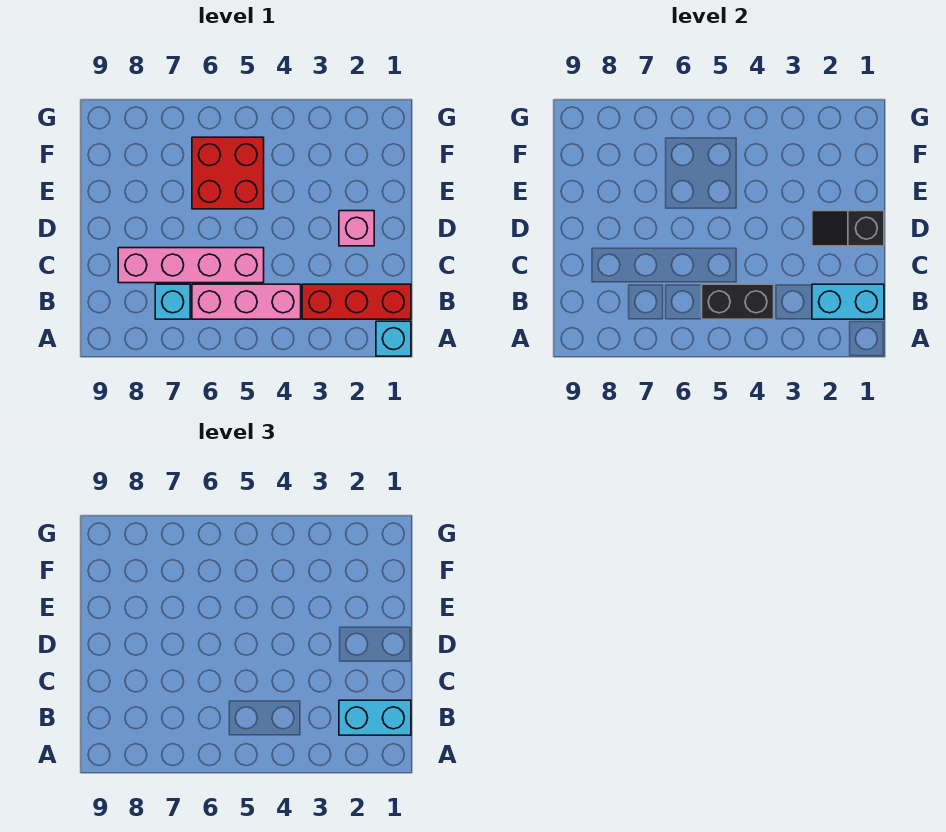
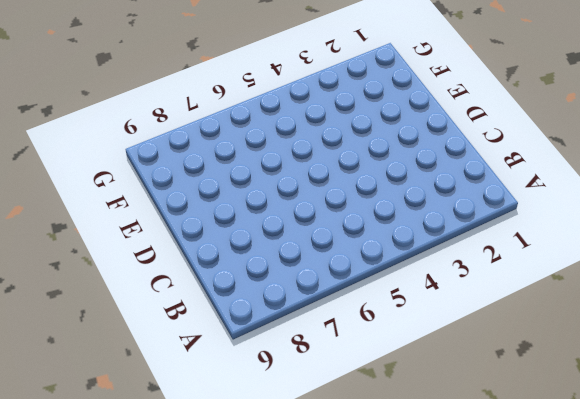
none -> cyan brick A1 level 1
none -> red brick B1:B3 level 1

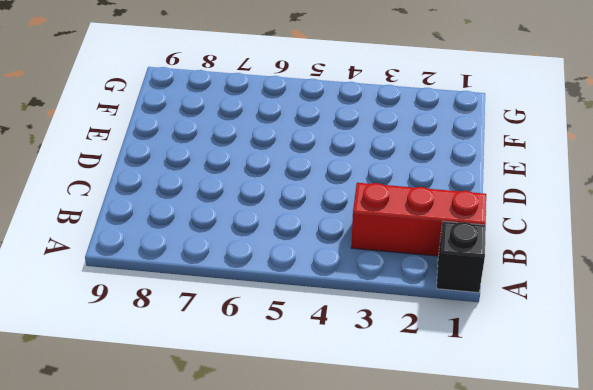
black brick A1 level 1 -> cyan brick A1 level 1
none -> pink brick B4:B6 level 1
none -> cyan brick B7 level 1

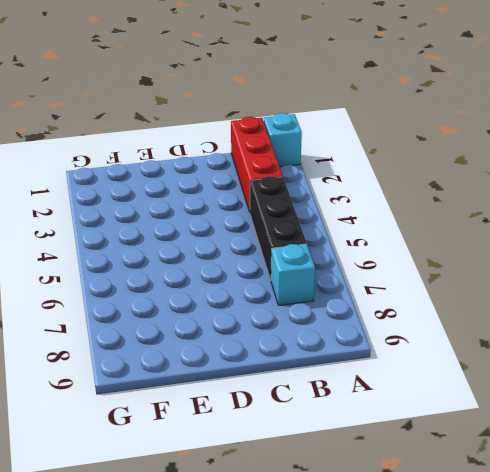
black brick B4:B6 level 1 -> pink brick B4:B6 level 1
none -> pink brick C5:C8 level 1
none -> pink brick D2 level 1

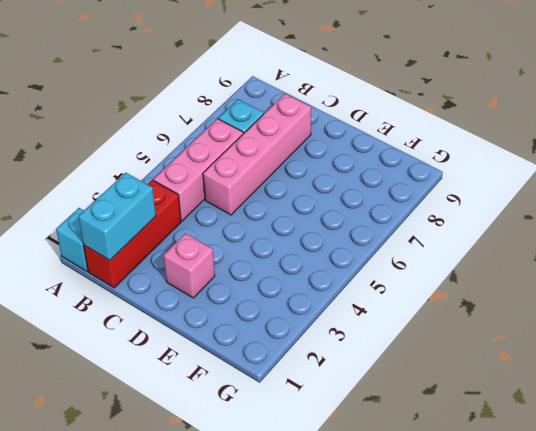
none -> red brick E5:F6 level 1
none -> black brick B4:B5 level 2

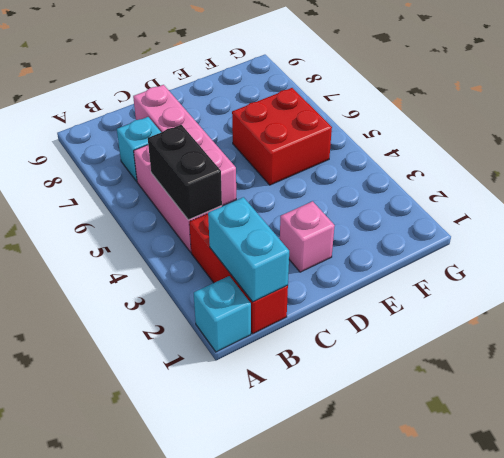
none -> black slope D1:D2 level 2 top 1
none -> cyan brick B1:B2 level 3

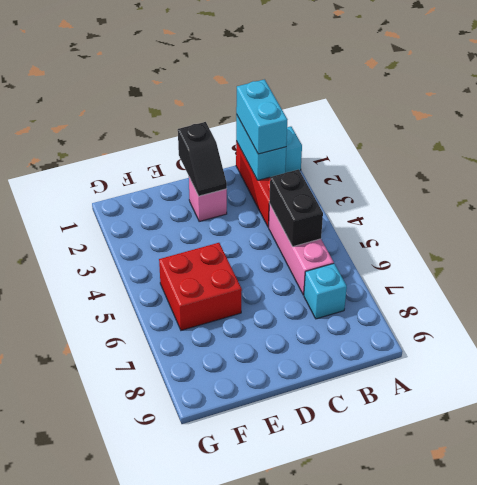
none -> pink brick C5:C8 level 1

